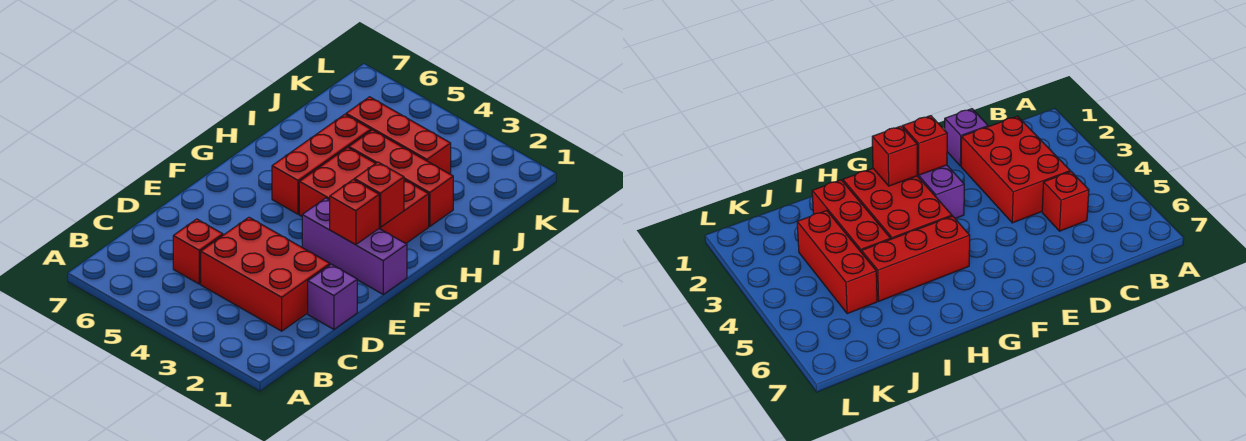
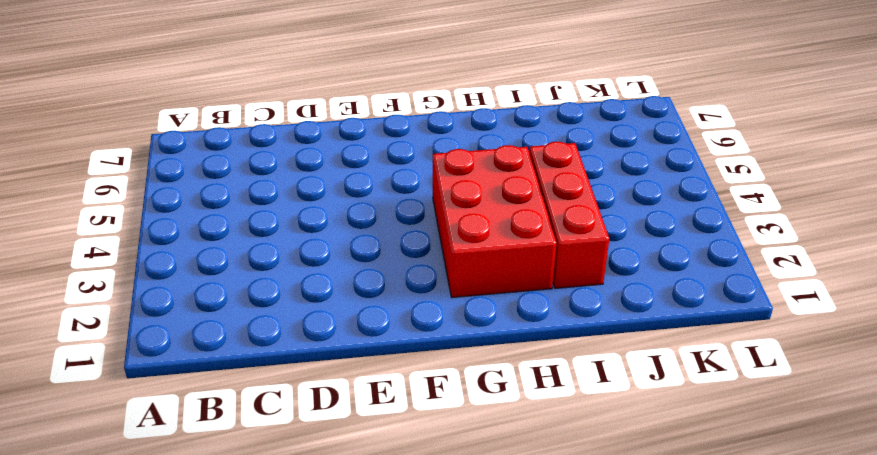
none -> red brick C2:D4 level 1
none -> red brick C5 level 1

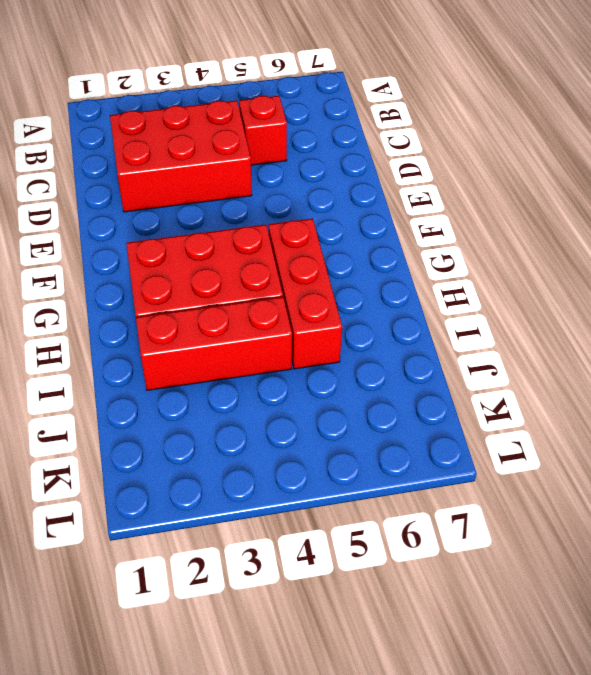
none -> purple brick D1 level 1
none -> purple brick F1:F3 level 1

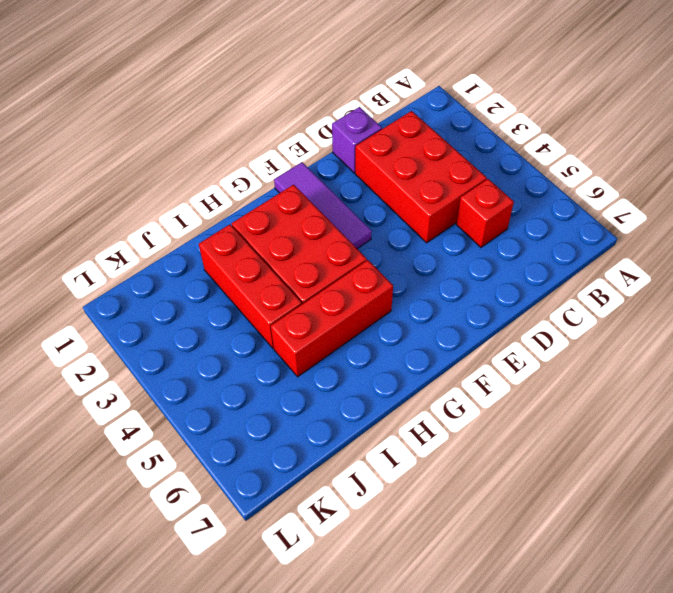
purple tile F1:F3 level 1 -> purple brick F1:F3 level 1
none -> red brick J3:J5 level 1
none -> red brick F2 level 2

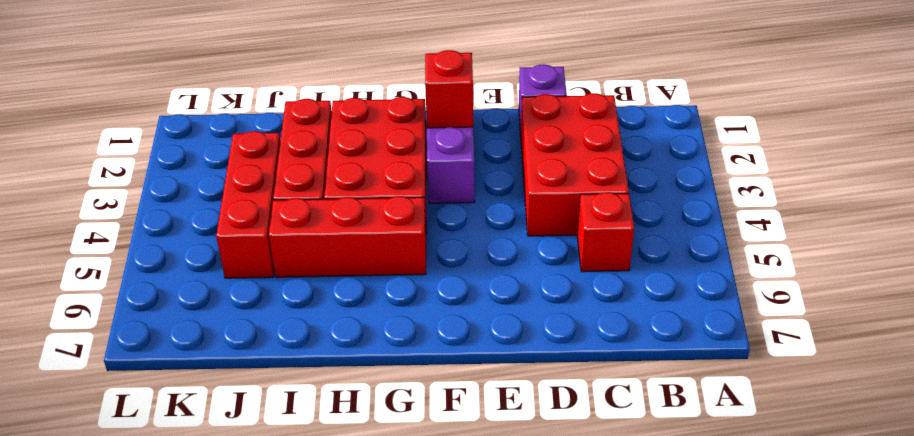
none -> red brick G2 level 2

